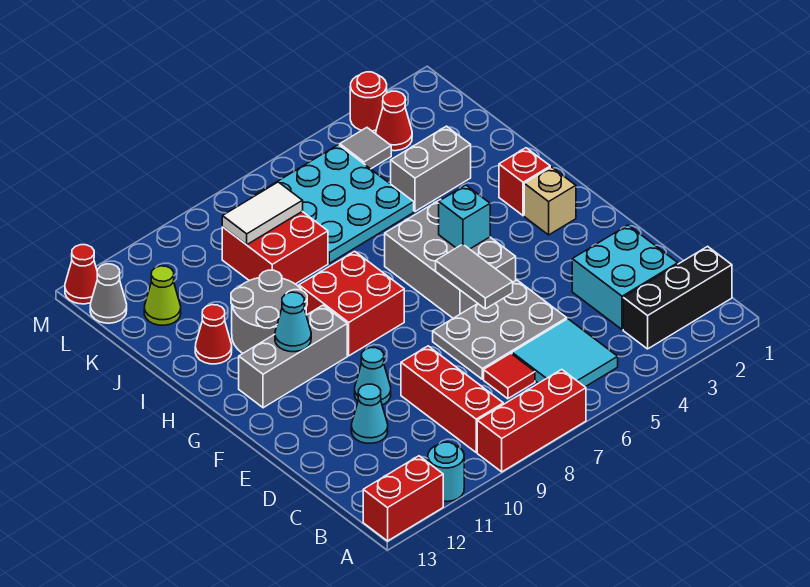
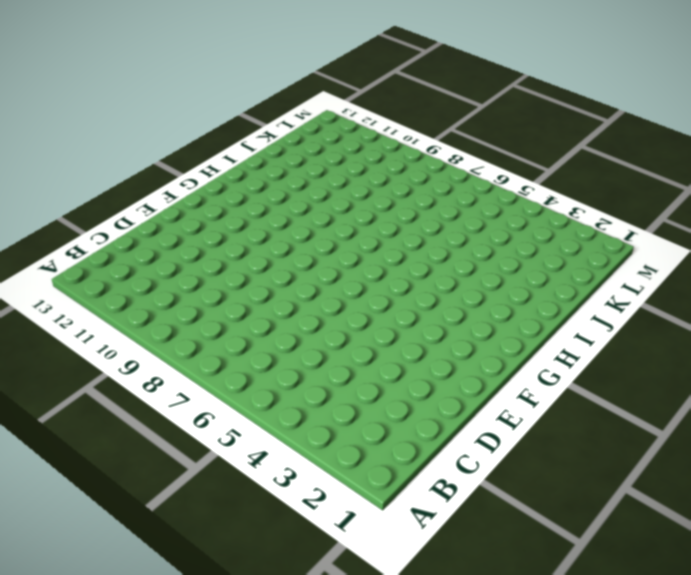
none -> red brick A7:A9 level 1
none -> cyan round brick A11 level 1
none -> red brick A12:A13 level 1
none -> black brick B1:B3 level 1

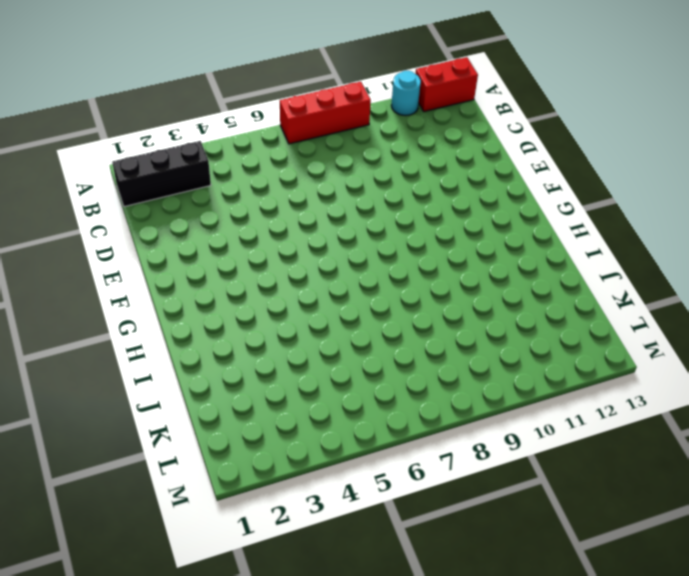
none -> cyan tile B5:C6 level 1
none -> red brick B9:D9 level 1
none -> cyan brick C2:D3 level 1
none -> red tile C7 level 1

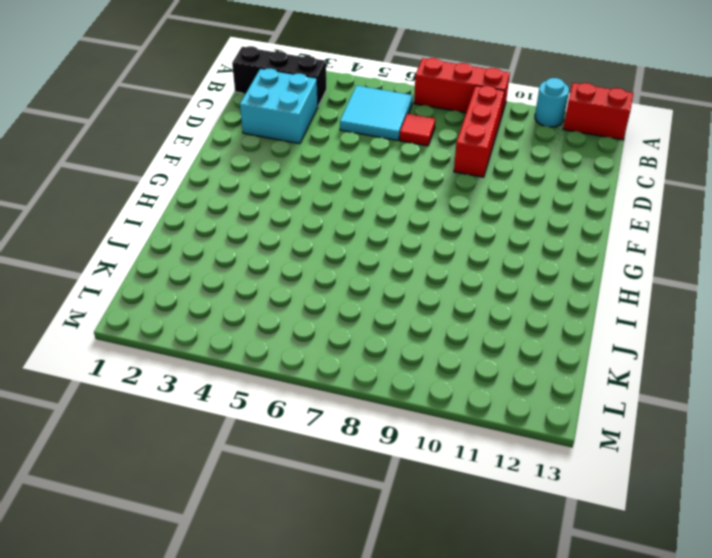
none -> grey plate D5:E7 level 1
none -> cyan cone D11 level 1
none -> cyan cone E10 level 1
none -> grey brick F5:H6 level 1

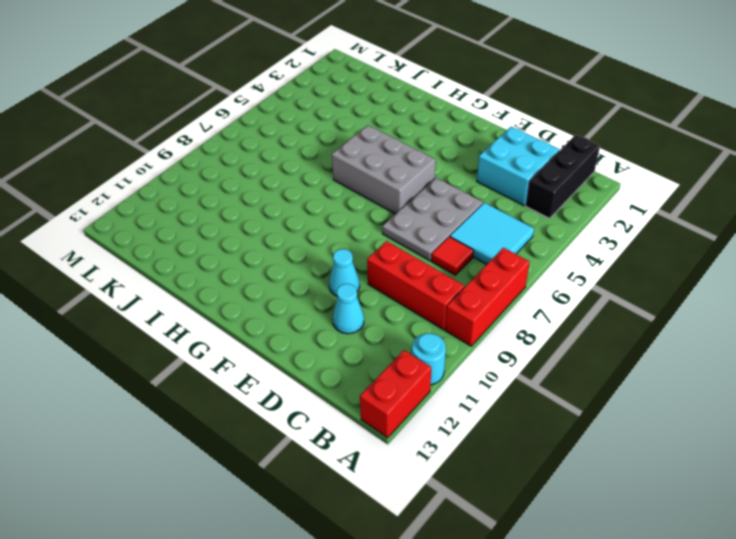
none -> tan brick G2 level 1
none -> red brick G8:H9 level 1
none -> grey brick G10:G12 level 1
none -> red brick H2 level 1

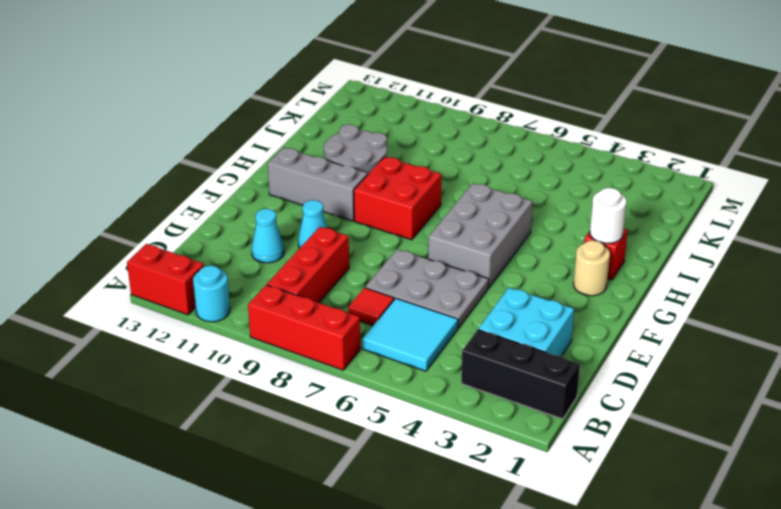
tan round brick G2 level 1 -> tan brick G2 level 1
white round brick H2 level 2 -> none
none -> red cone I12 level 1
none -> grey brick J3:J4 level 1
none -> cyan plate J5:L7 level 1
none -> red brick J8:K9 level 1

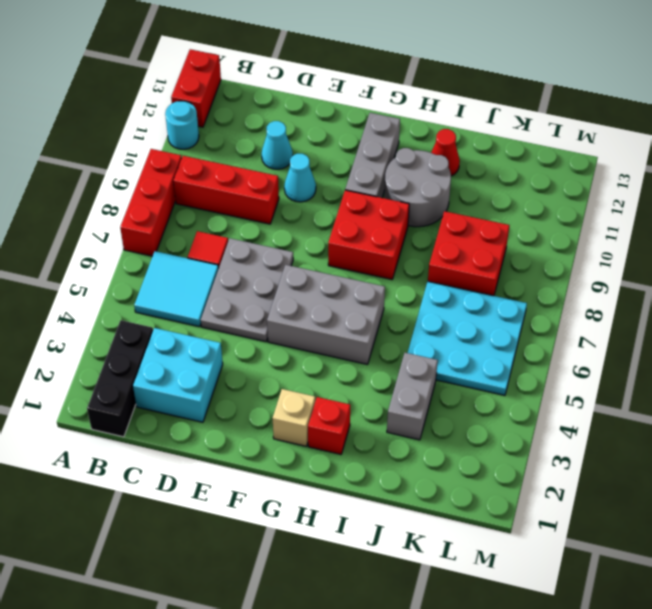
none -> lime cone K12 level 1
none -> red cone L3 level 1
none -> grey tile L4 level 1
none -> grey cone L13 level 1

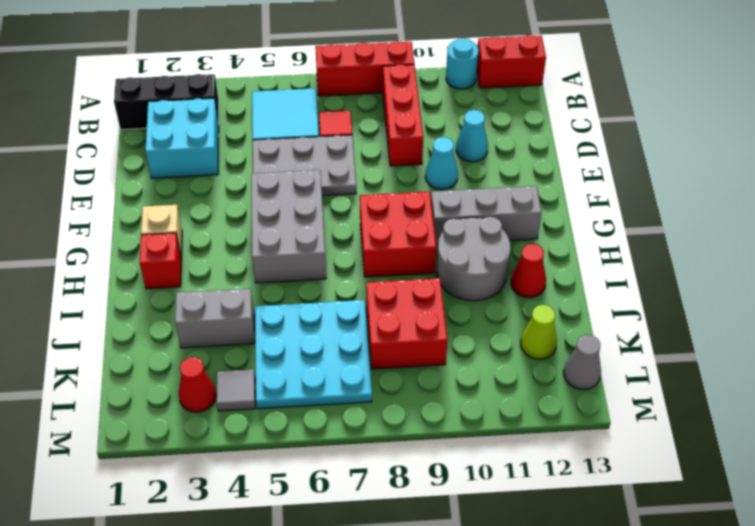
none -> red round brick M3 level 1
none -> red cone M13 level 1
none -> grey tile E6:F6 level 2
none -> cyan brick G5 level 2

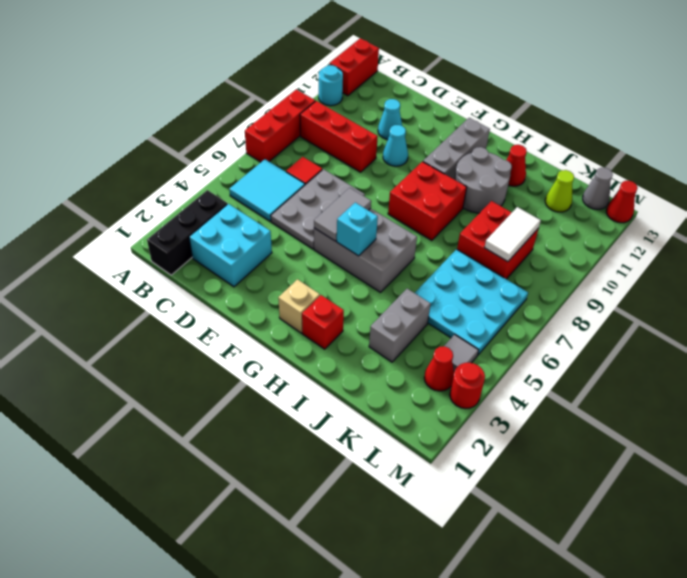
grey tile F5:F6 level 2 -> grey tile E6:F6 level 2
none -> cyan cone G11 level 2

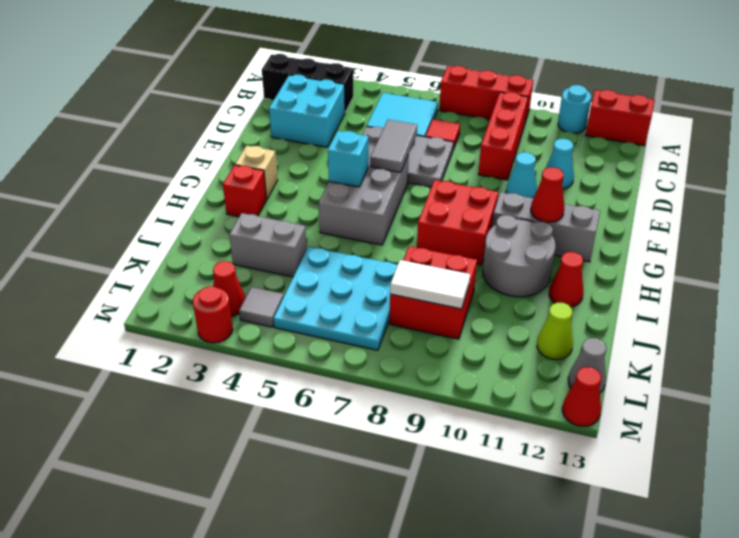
red cone G11 level 2 -> cyan cone G11 level 2

